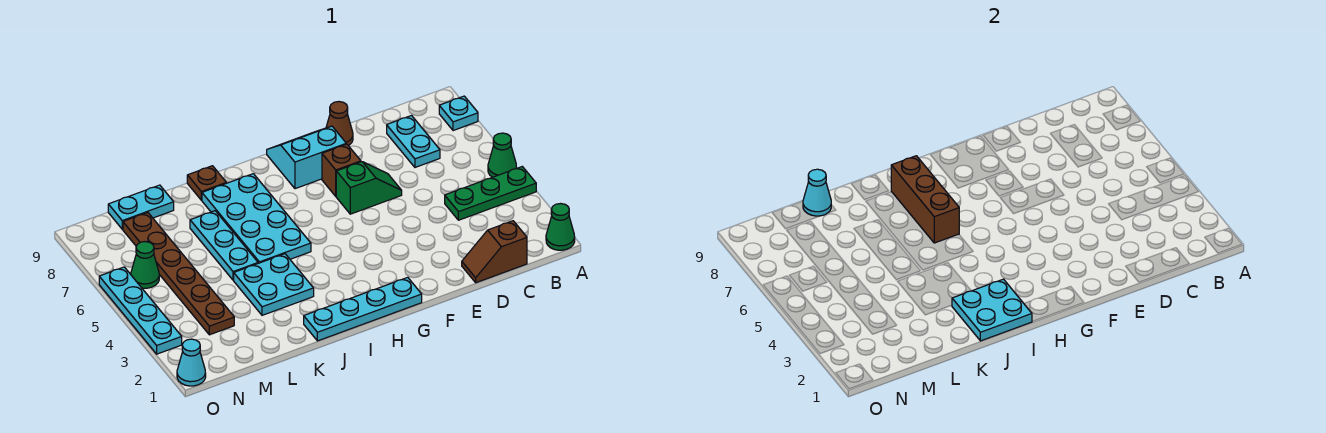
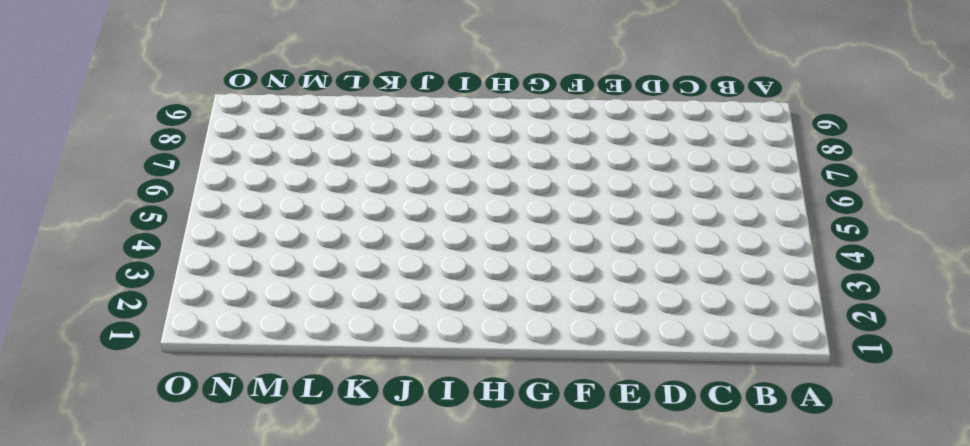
none -> green cone A1 level 1
none -> green plate A4:C4 level 1
none -> green cone A5 level 1

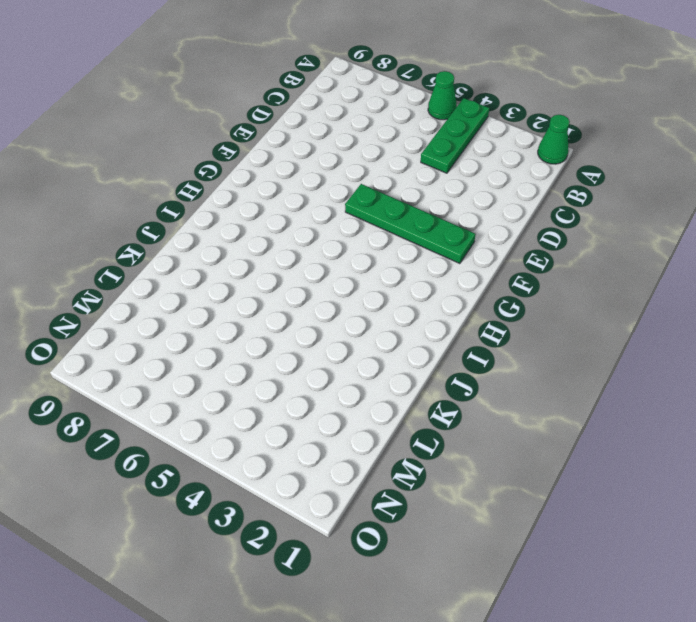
green plate F2:F5 level 1 -> none
none -> cyan plate A8 level 1
none -> brown slope C1:D1 level 1 top C
none -> cyan plate C7:C8 level 1

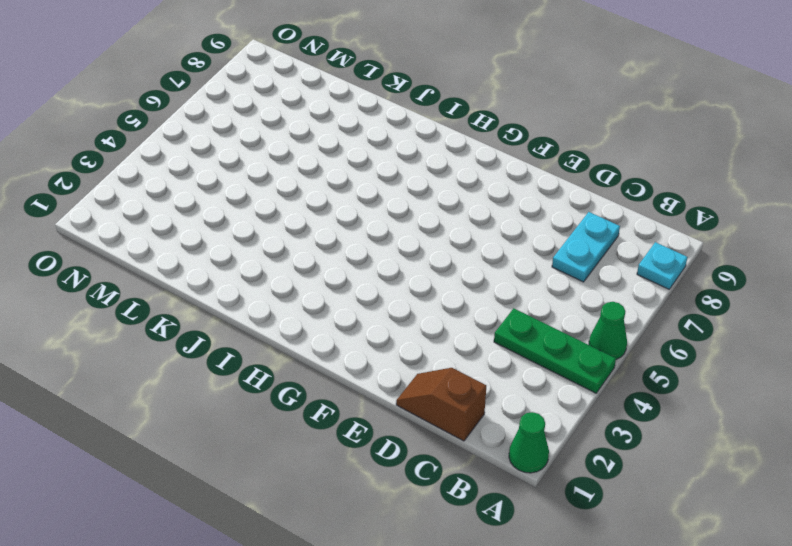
none -> green slope E6:F6 level 1 top F
none -> brown cone E9 level 1
none -> brown brick F7 level 1

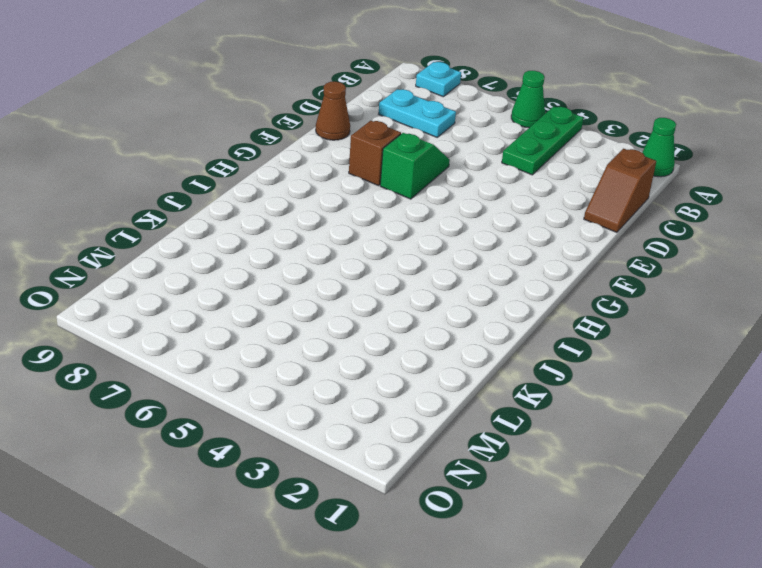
none -> cyan slope F8:G9 level 1 top 8
none -> cyan plate G1:J1 level 1
none -> cyan plate I5:J8 level 1

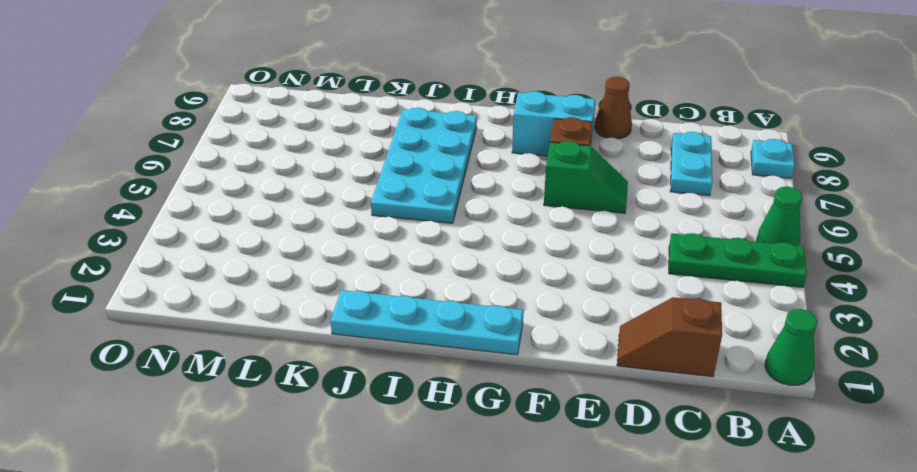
none -> cyan plate J3:K4 level 1
none -> brown plate J9 level 1
none -> cyan plate K5:K7 level 1

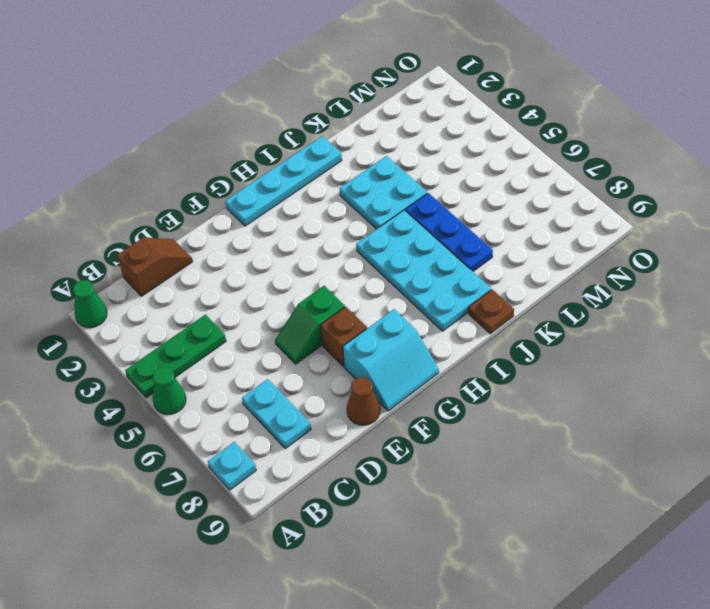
blue plate K5:K7 level 1 -> cyan plate K5:K7 level 1
none -> cyan plate L9:M9 level 1
none -> brown plate M3:M8 level 1
none -> green cone N6 level 1

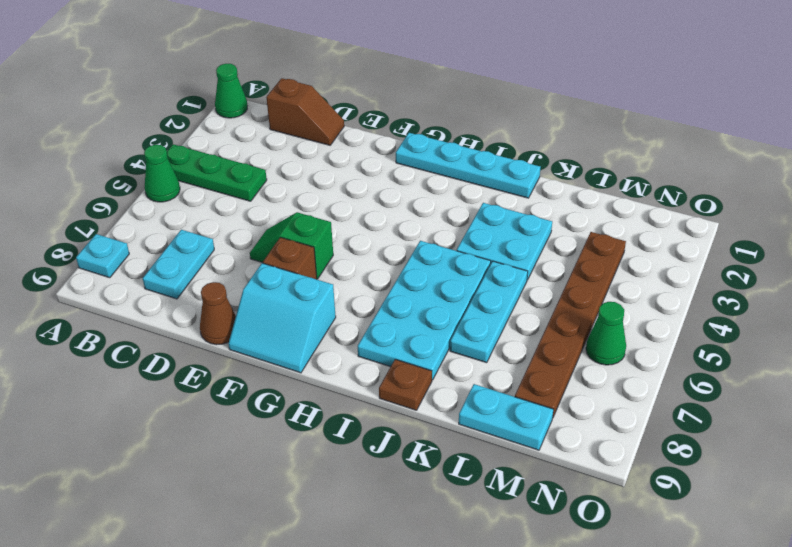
none -> cyan cone O1 level 1
none -> cyan plate O3:O6 level 1
none -> cyan plate I1:J2 level 2

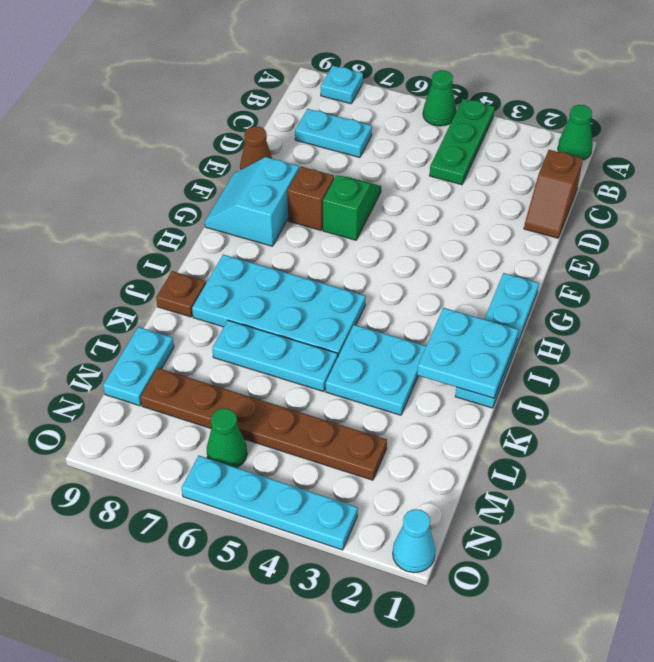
none -> brown brick I6:I8 level 2
none -> cyan cone L9 level 2

